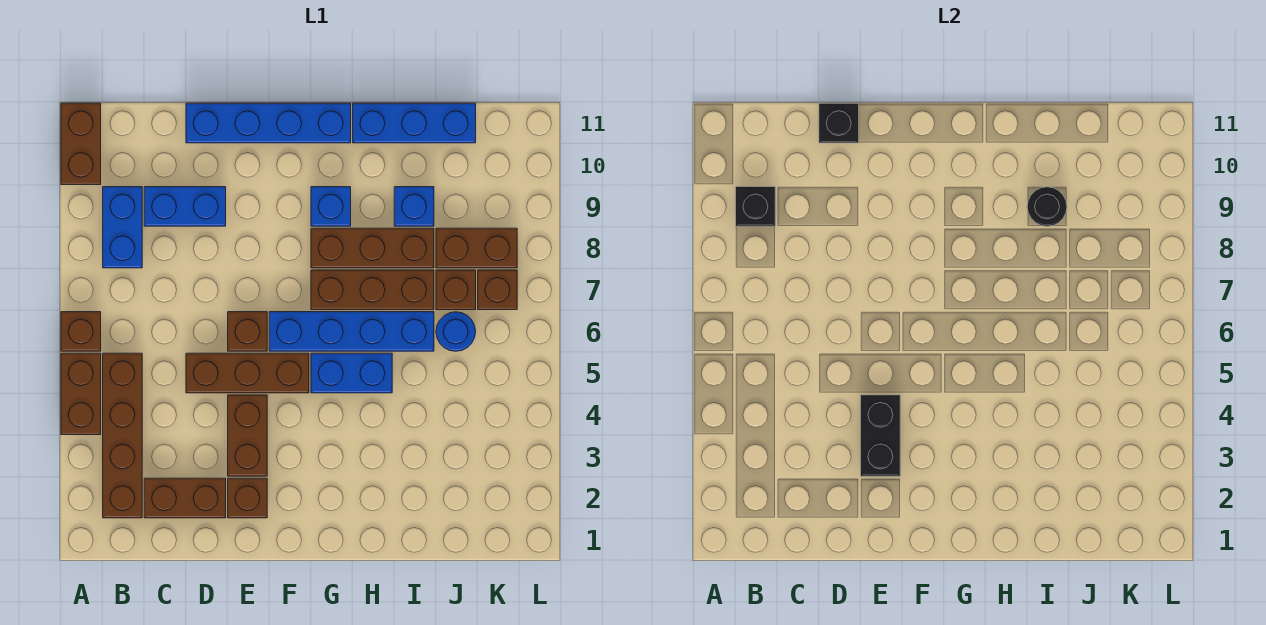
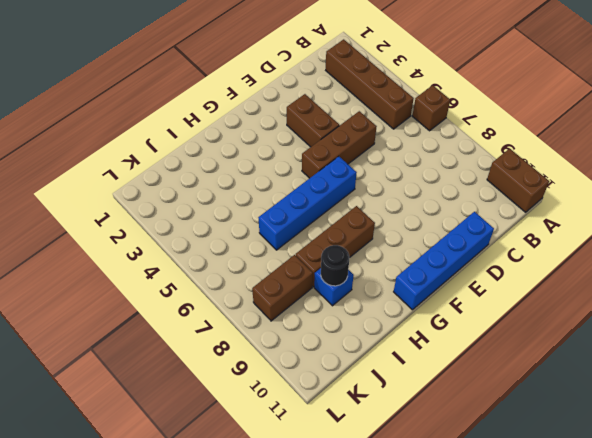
none -> brown brick A4:A5 level 1
none -> blue brick B8:B9 level 1
none -> brown brick C2:D2 level 1

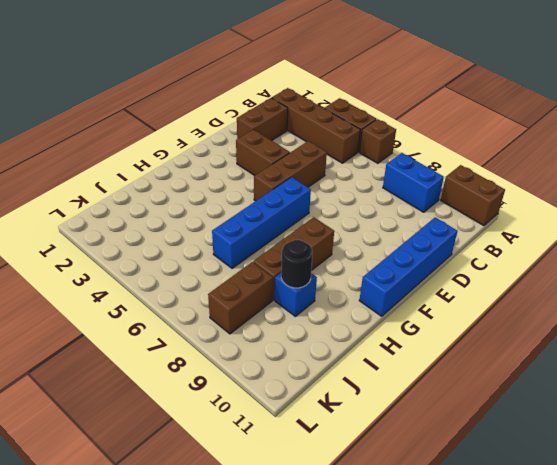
none -> blue brick C9:D9 level 1
none -> brown brick E2 level 1
none -> brown brick E6 level 1

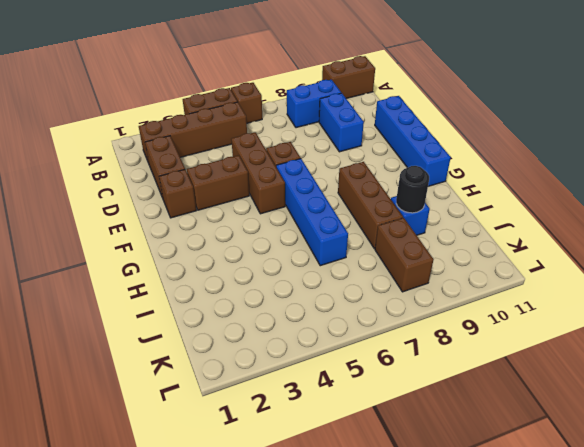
none -> blue brick G5:H5 level 1
none -> brown brick G7:I7 level 1
none -> blue brick G9 level 1

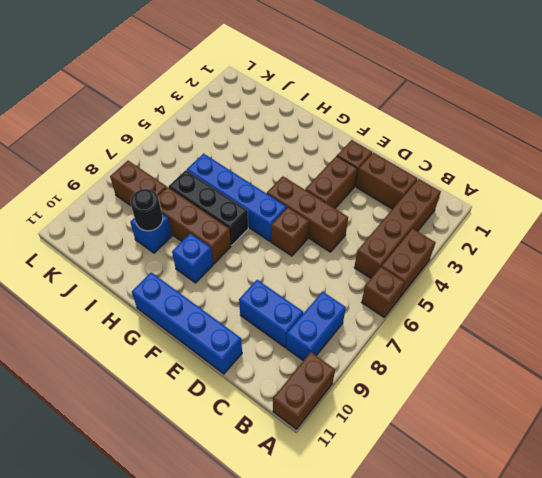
black brick G7:I7 level 1 -> brown brick G7:I7 level 1
none -> blue brick G5:H5 level 1
none -> blue brick H11:J11 level 1
none -> blue round brick J6 level 1

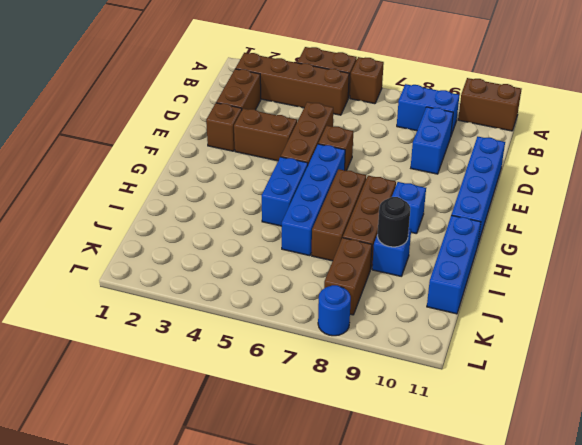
blue round brick L8 level 1 -> blue round brick J6 level 1
none -> brown brick J7 level 1
none -> brown brick K7 level 1
none -> black brick B9 level 2

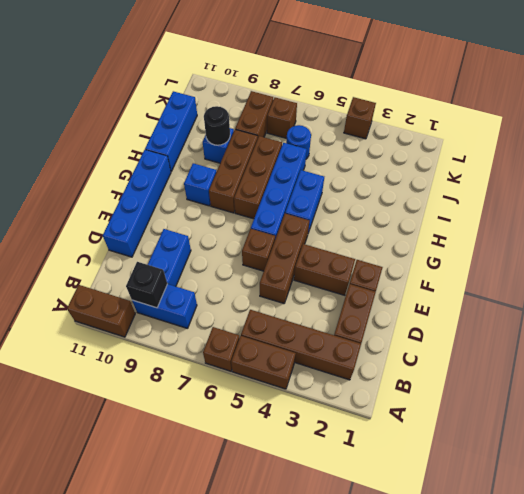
brown brick L4 level 1 -> brown brick J7 level 1
none -> black brick D11 level 2
none -> black brick E3:E4 level 2

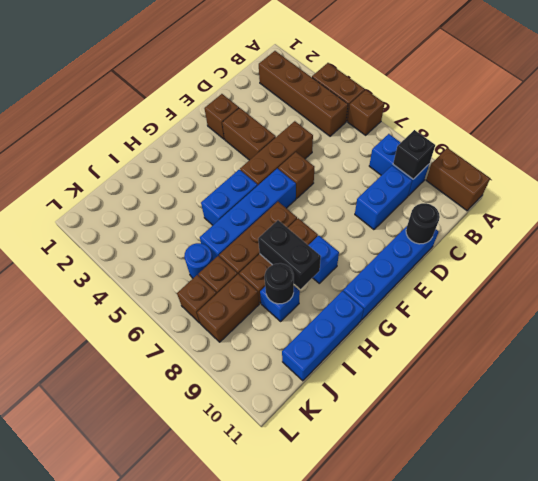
black round brick D11 level 2 -> black brick D11 level 2
black brick H8:H9 level 2 -> black brick E3:E4 level 2
none -> brown brick C2:D2 level 1

